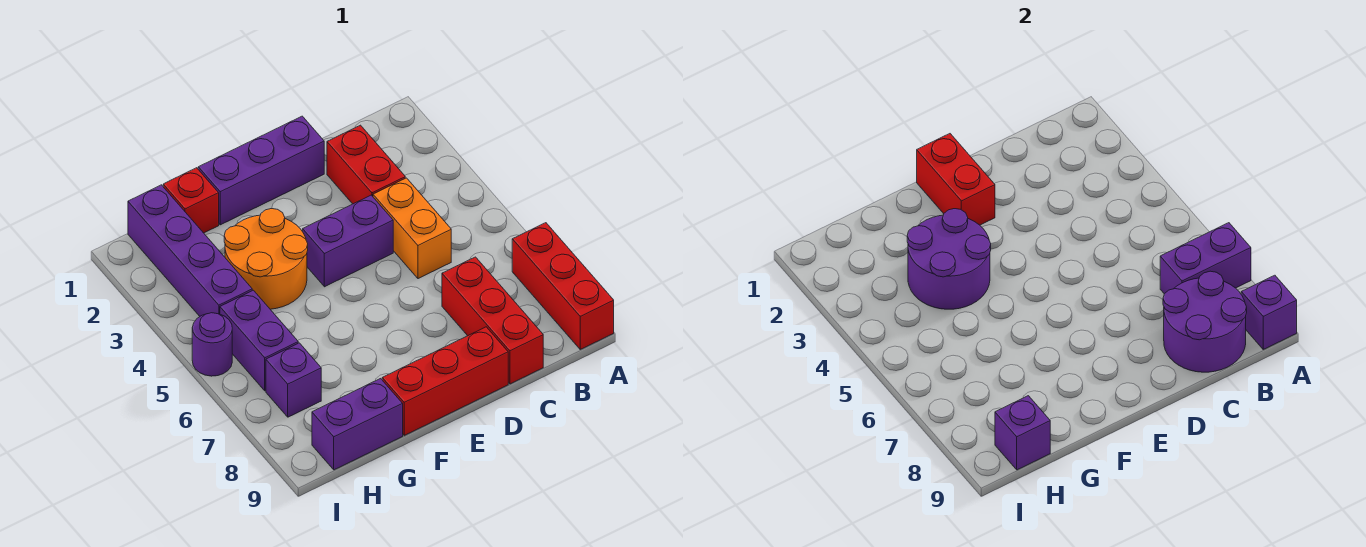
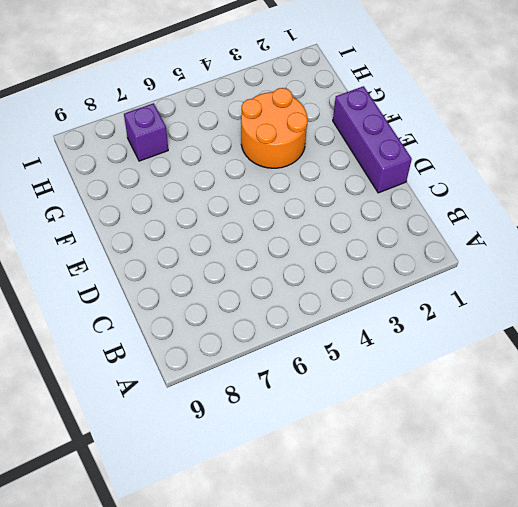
none -> red brick A7:A9 level 1
none -> red brick C2:C3 level 1
none -> orange brick C4:C5 level 1

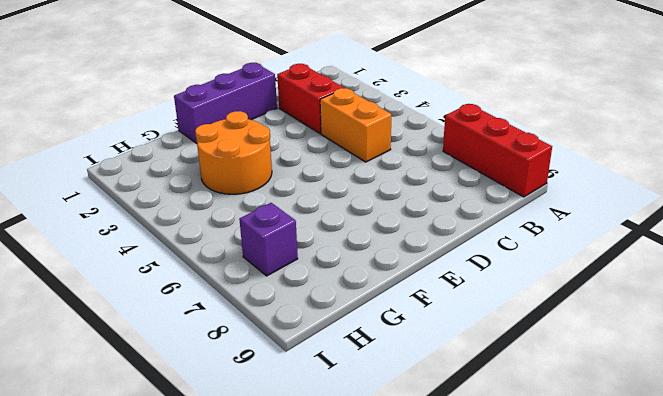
none -> red brick C7:C9 level 1
none -> purple brick D4:E4 level 1
none -> red brick D9:F9 level 1

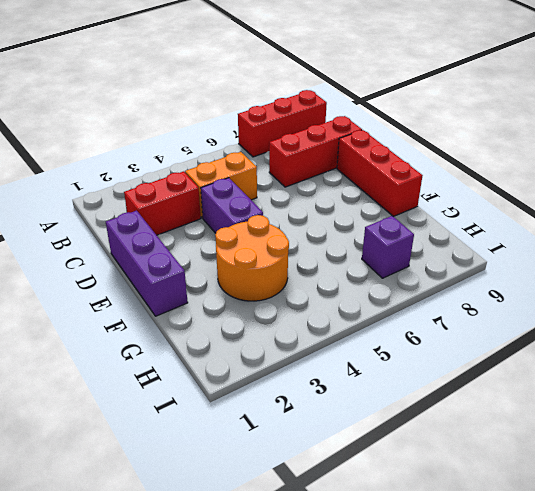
none -> red brick G1 level 1
none -> purple brick G9:H9 level 1
none -> purple brick H1:H4 level 1

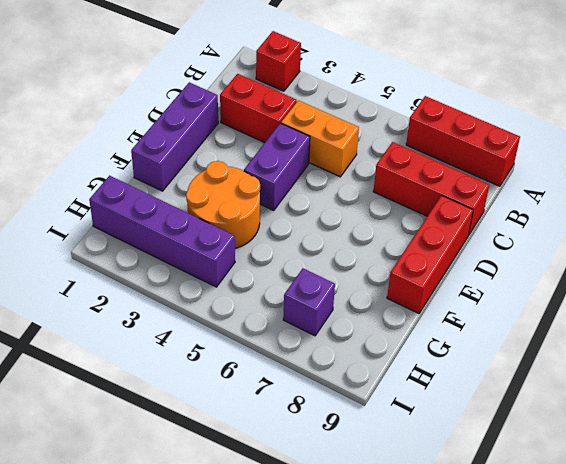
red brick A2 level 1 -> red brick G1 level 1
none -> purple brick G9:H9 level 1
none -> purple brick H5:H6 level 1
none -> purple round brick I5 level 1

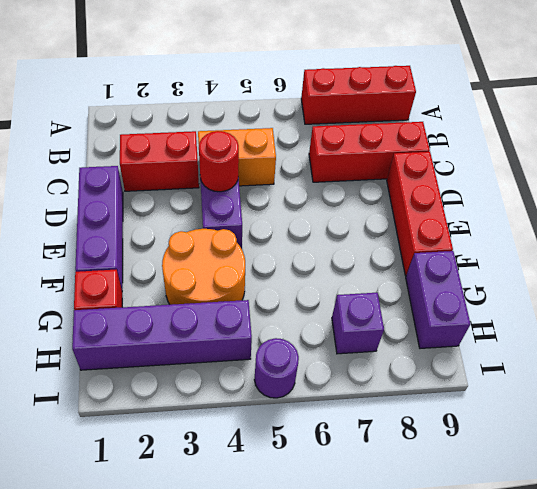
red round brick D4 level 2 -> none
none -> purple brick H5:H6 level 1
none -> purple brick A7:B7 level 2
none -> purple brick A9 level 2

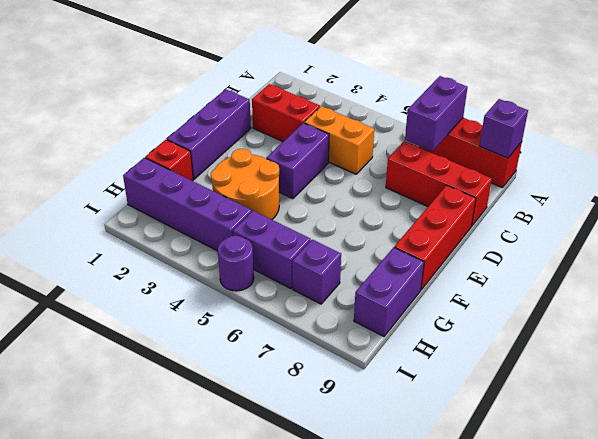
none -> purple round brick B8:C9 level 2
none -> red brick E1:E2 level 2
none -> purple round brick F3:G4 level 2

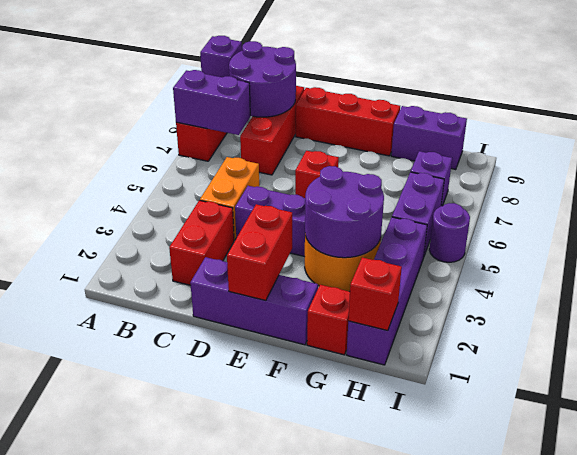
red brick E6 level 1 -> none
red brick H1 level 2 -> none
none -> purple brick H9 level 2

